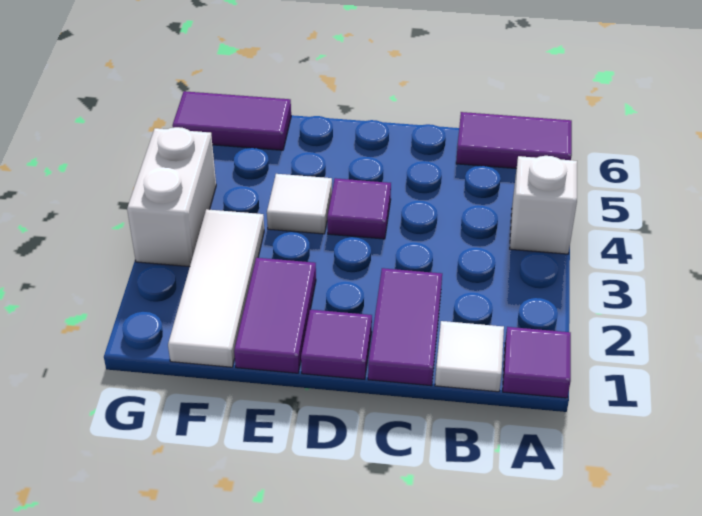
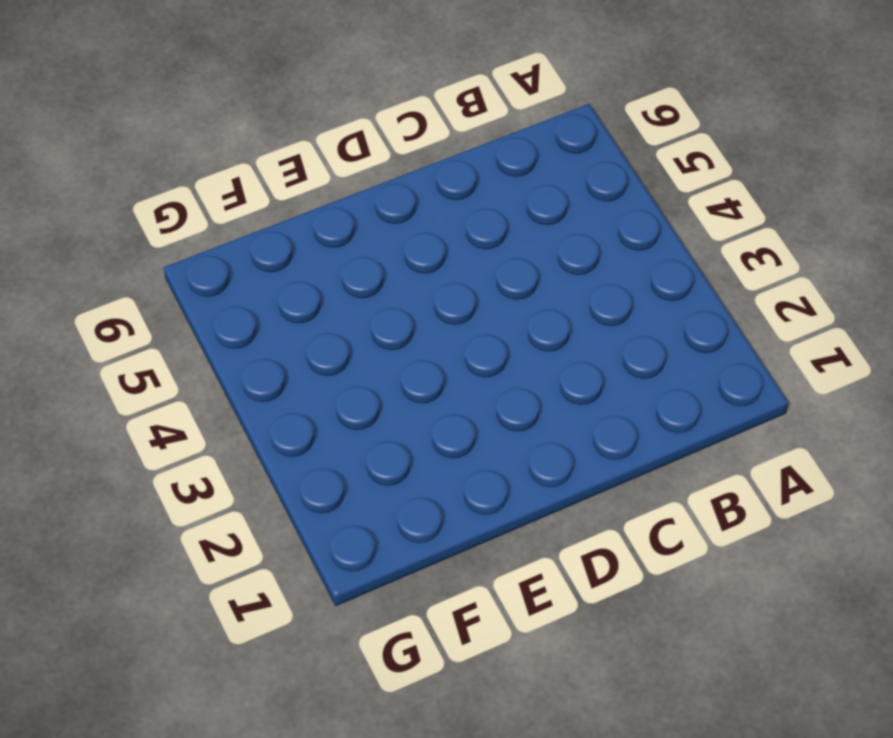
none -> purple tile A1 level 1
none -> white brick A4 level 1
none -> purple tile A6:B6 level 1

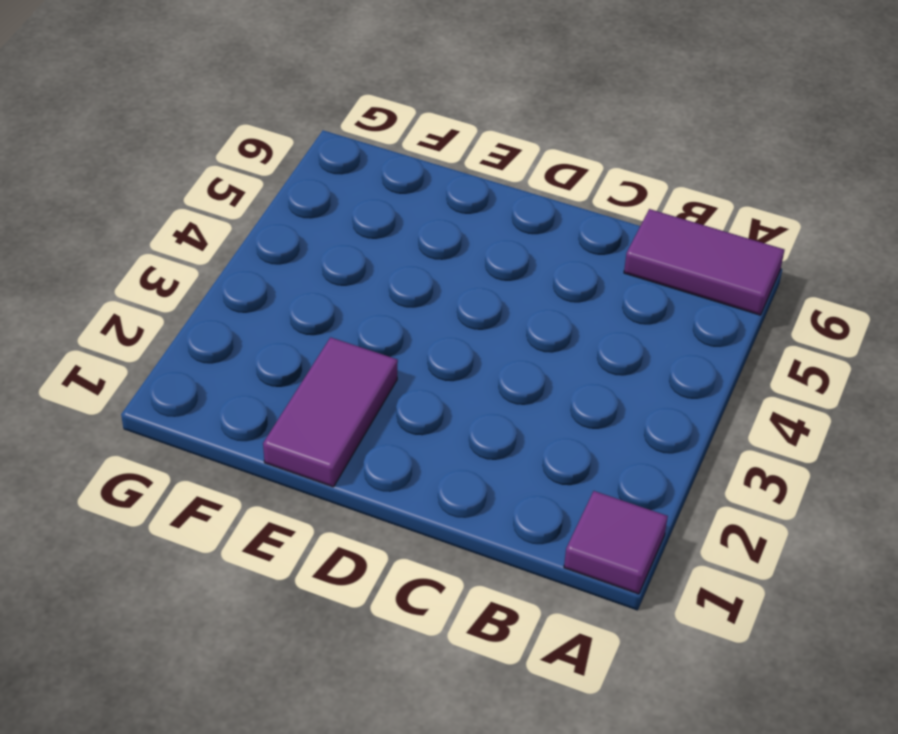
none -> white brick A4 level 1
none -> white tile B1 level 1
none -> purple tile C1:C2 level 1

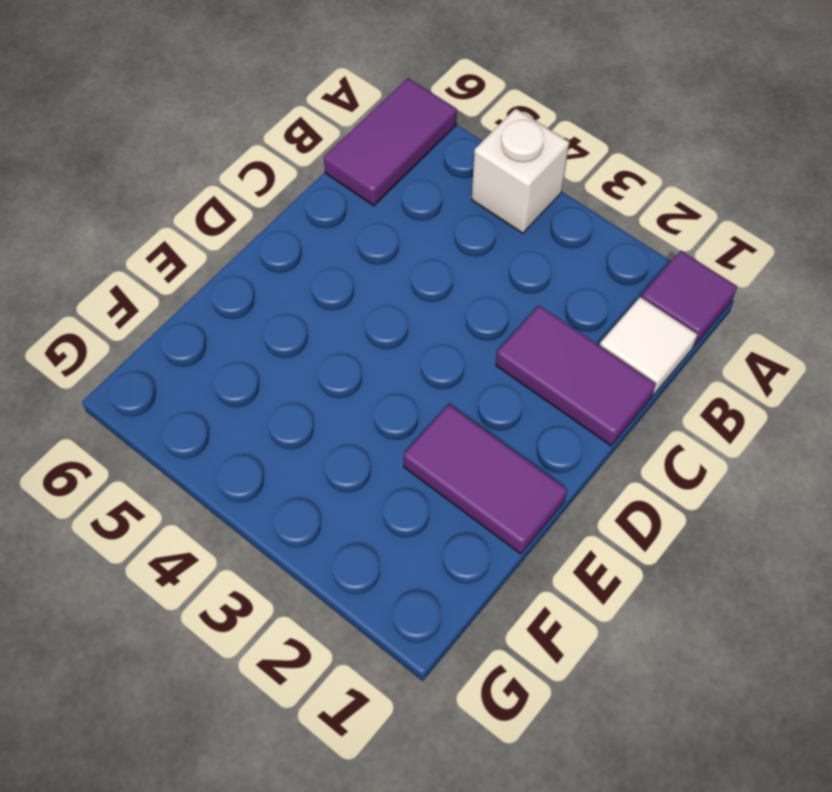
none -> purple tile D1 level 1
none -> purple tile D4 level 1
none -> white tile E4 level 1

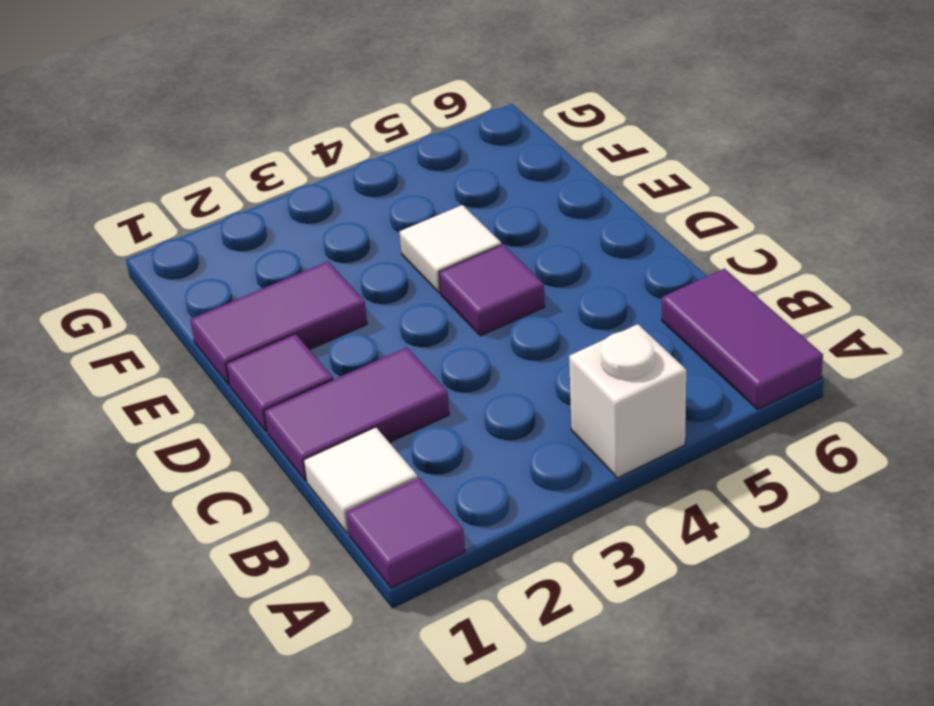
none -> white tile F1:F3 level 1
none -> purple tile F6:G6 level 1
none -> white brick G3:G4 level 1

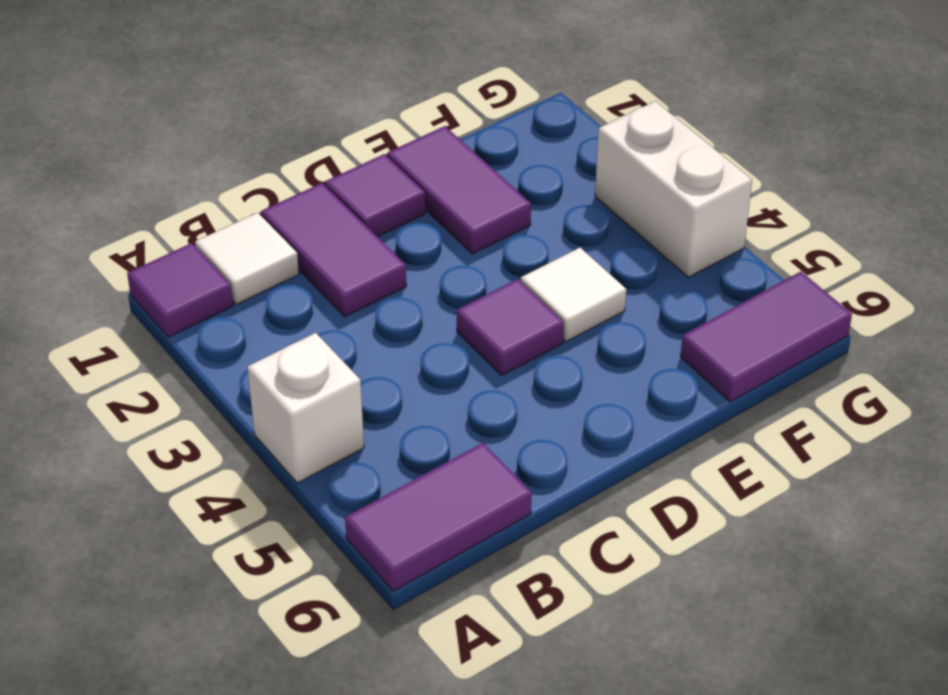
none -> white tile F1:F3 level 1

